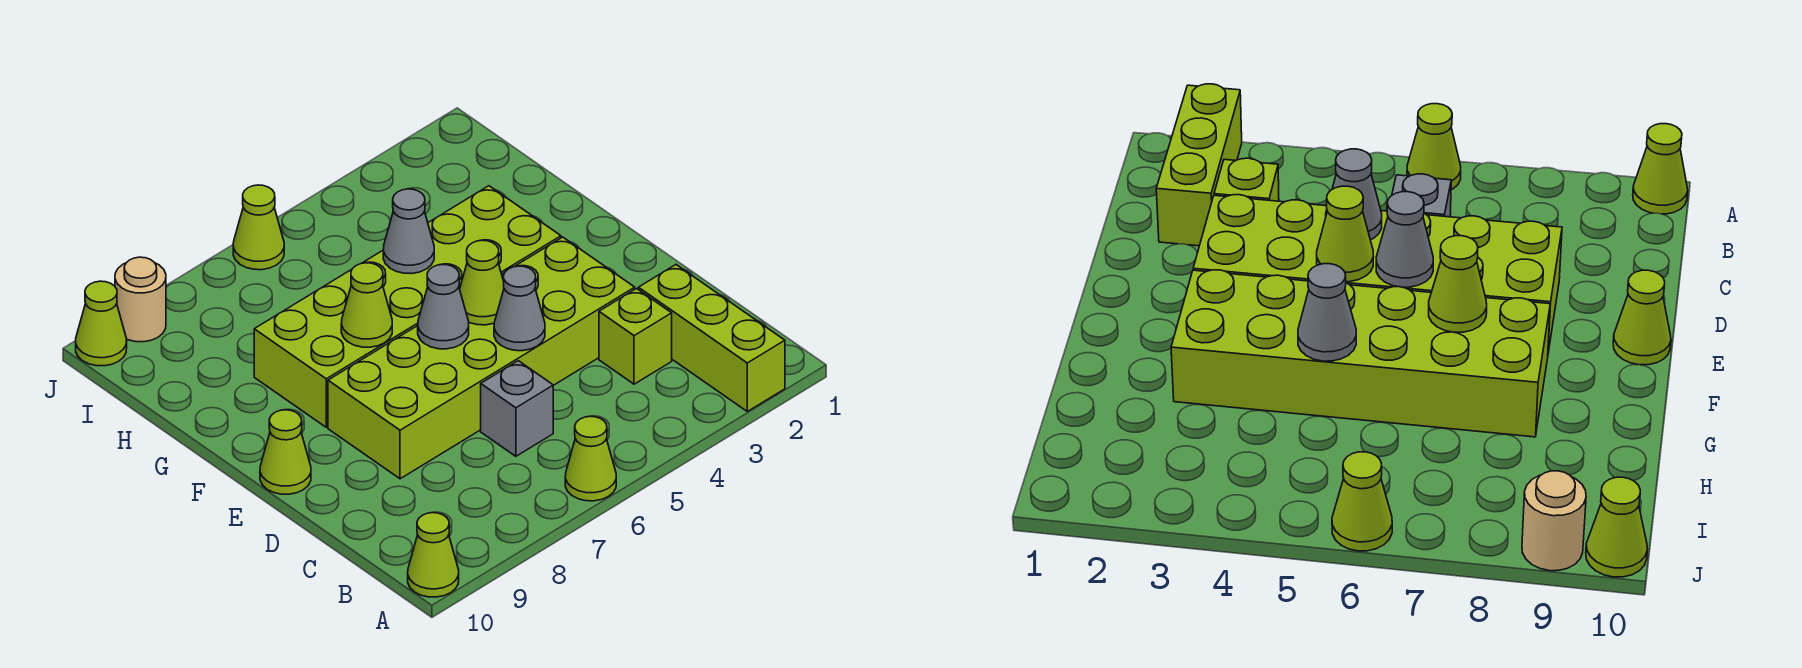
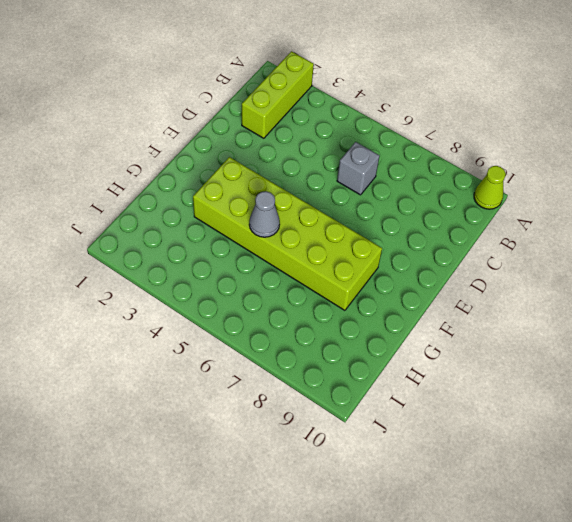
none -> lime cone A6 level 1
none -> lime brick C3 level 1
none -> lime brick D3:E8 level 1

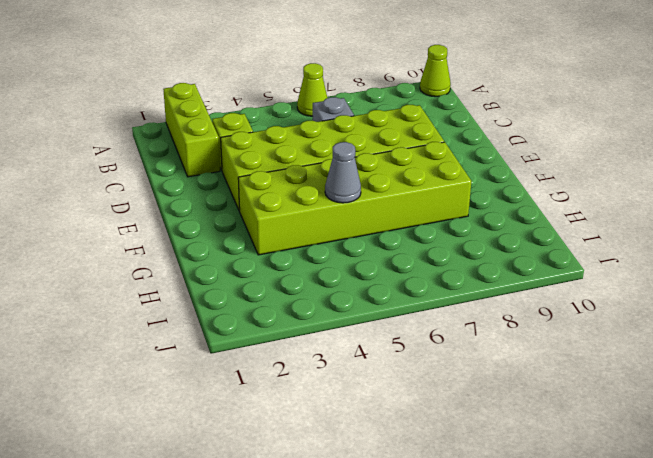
none -> lime cone E10 level 1
none -> lime cone J6 level 1
none -> tan round brick J9 level 1

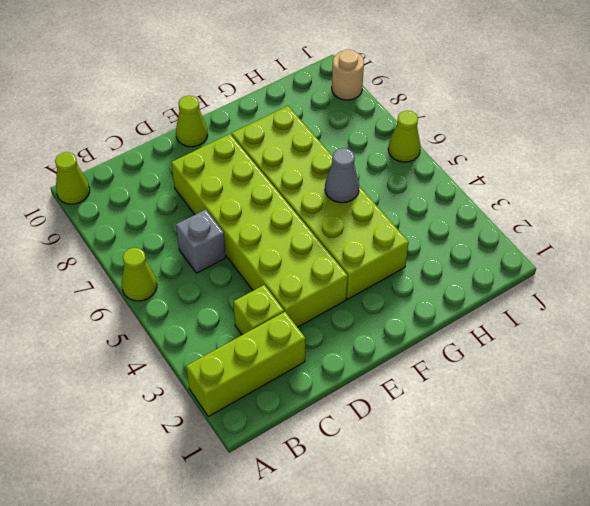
none -> lime cone J10 level 1
none -> grey cone D5 level 2
none -> lime cone E5 level 2

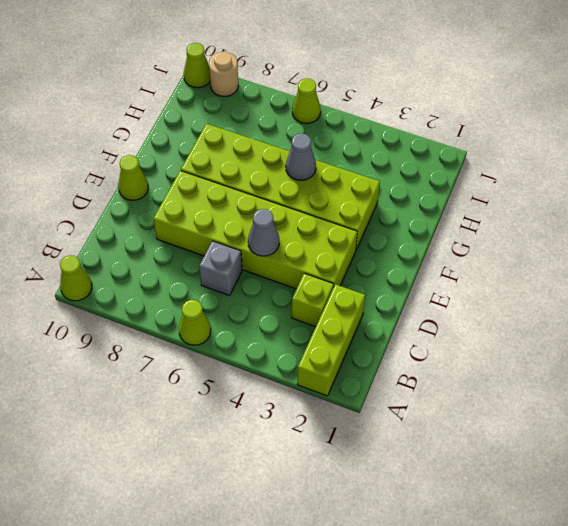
none -> lime cone E5 level 2
none -> grey cone E6 level 2
none -> lime cone F7 level 2

